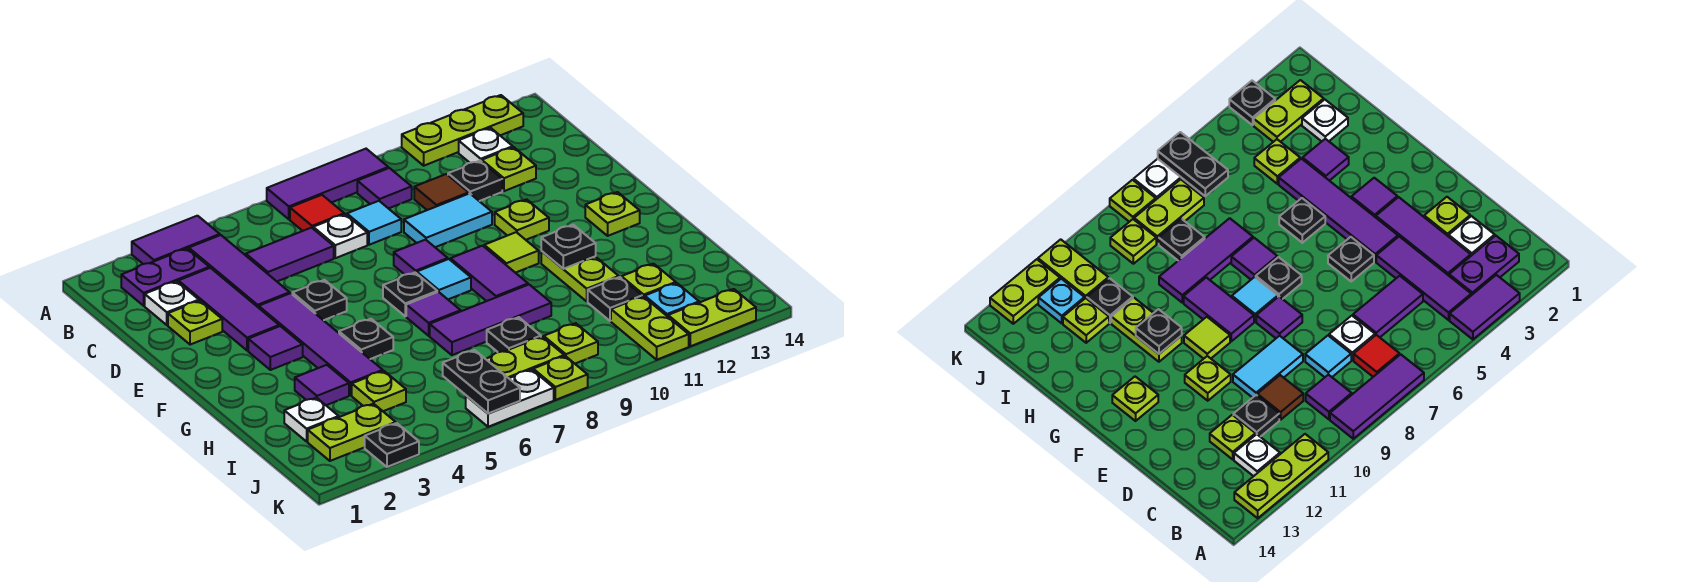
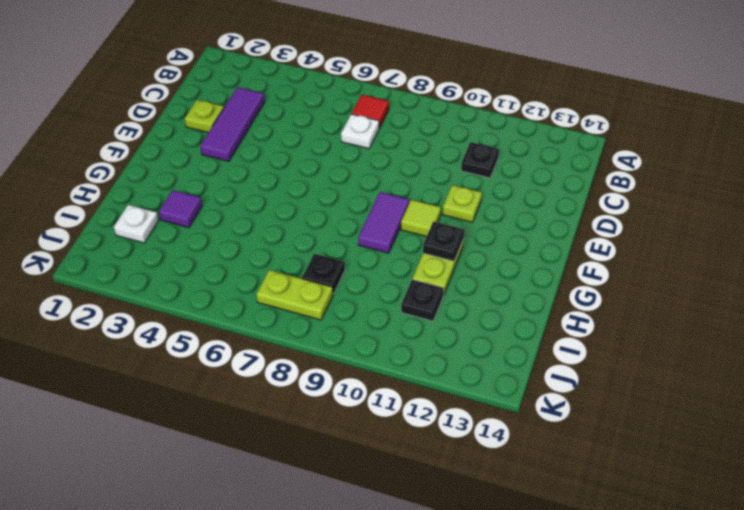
none -> purple tile A3:A4 level 1
none -> purple tile A7:A9 level 1
none -> lime plate A11:A13 level 1
none -> purple plate B2:B3 level 1

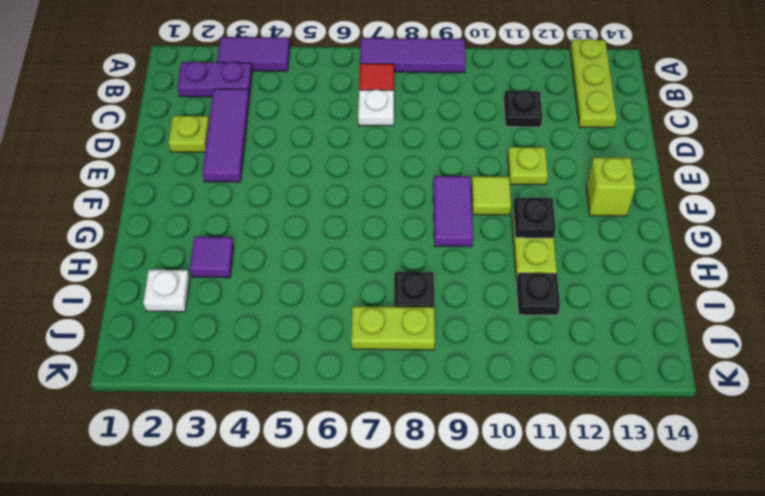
lime plate A13:C13 level 1 -> lime plate A11:A13 level 1
lime brick F13 level 1 -> lime plate F13 level 1
none -> purple tile B4:D4 level 1
none -> purple tile B9 level 1
none -> white plate B12 level 1
none -> white plate C2 level 1

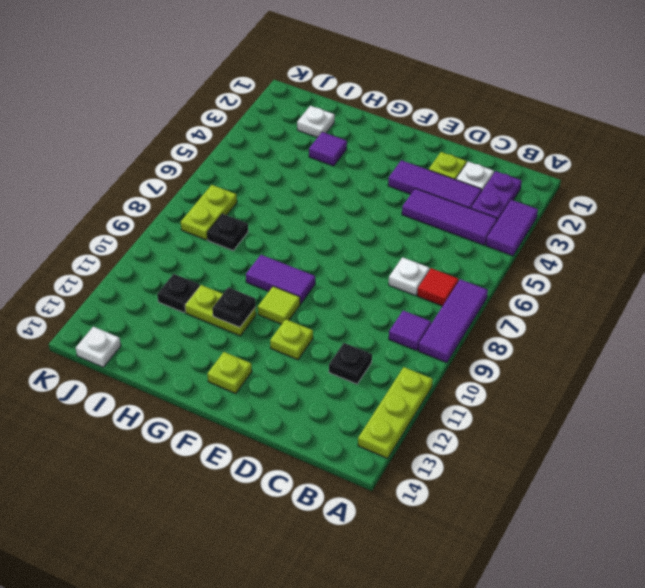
white plate J14 level 1 -> white plate B12 level 1
none -> purple tile C5:C6 level 1
none -> cyan tile C8 level 1
none -> brown tile C10 level 1
none -> lime plate C12 level 1

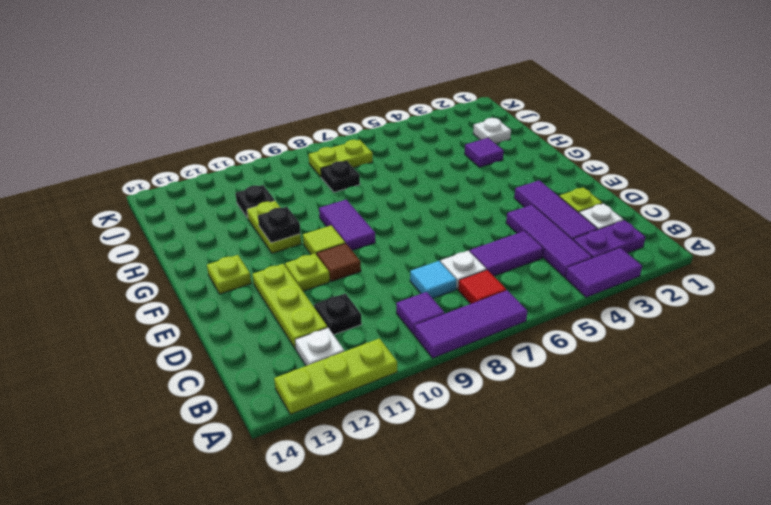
lime plate C12:E12 level 1 -> lime plate C12 level 1
brown tile E10 level 1 -> brown tile C10 level 1
none -> cyan tile D9:D10 level 1
none -> purple tile E4:H4 level 1
none -> black plate E5 level 1
none -> purple tile E8 level 1

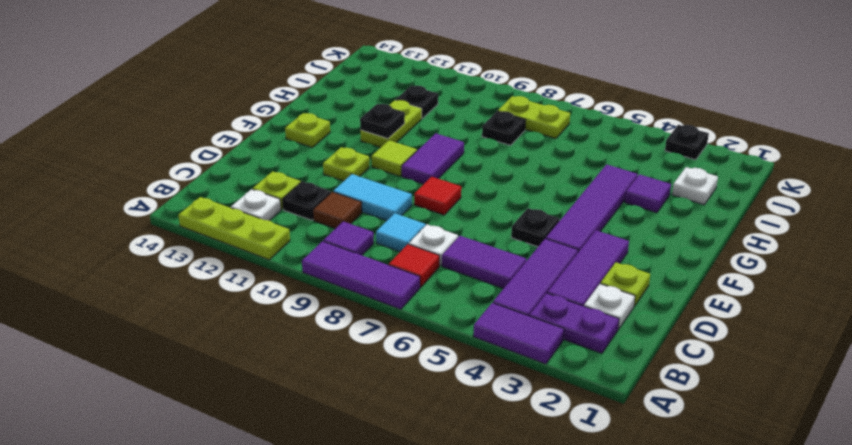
red tile E8 level 1 -> purple tile E8 level 1
none -> purple tile F3 level 1
none -> black plate F7 level 1
none -> cyan tile F8 level 1
none -> black plate G5 level 1

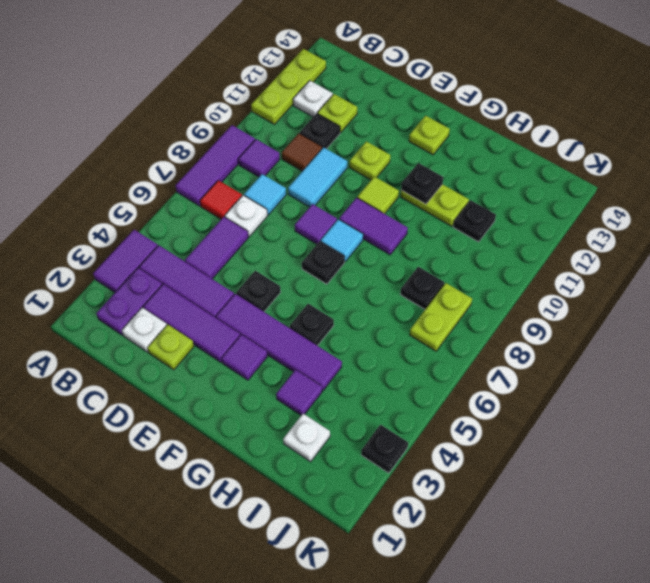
none -> purple tile G7 level 1
none -> purple tile H7:H9 level 1
none -> lime plate I4 level 1
none -> lime plate I12 level 1

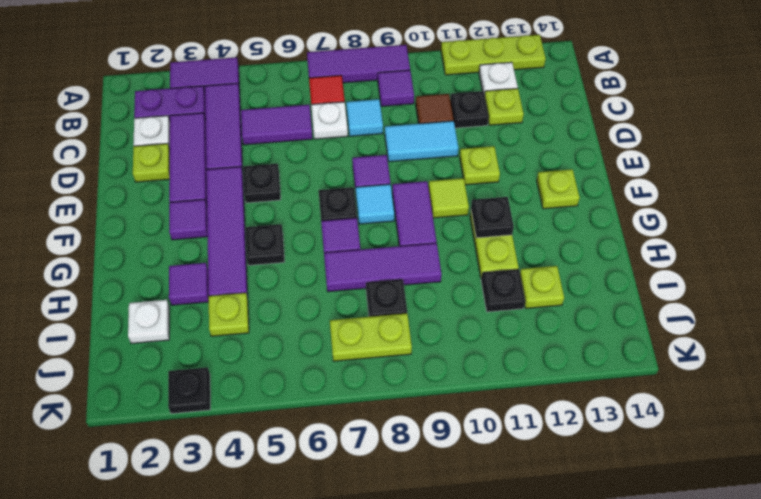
none -> lime plate J2:J3 level 1
none -> lime plate J9 level 1
none -> lime plate J11:K11 level 1
none -> cyan plate J12 level 1

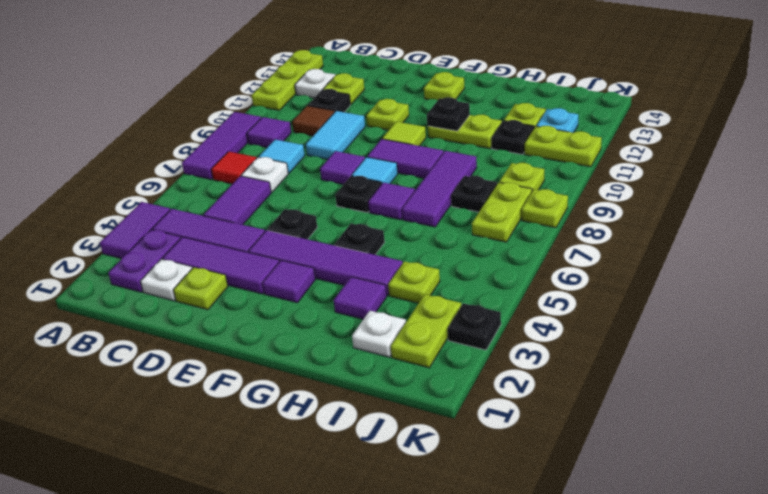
none -> white plate K6:K7 level 1
none -> lime plate K12:K13 level 1
none -> black plate J6:K6 level 2

